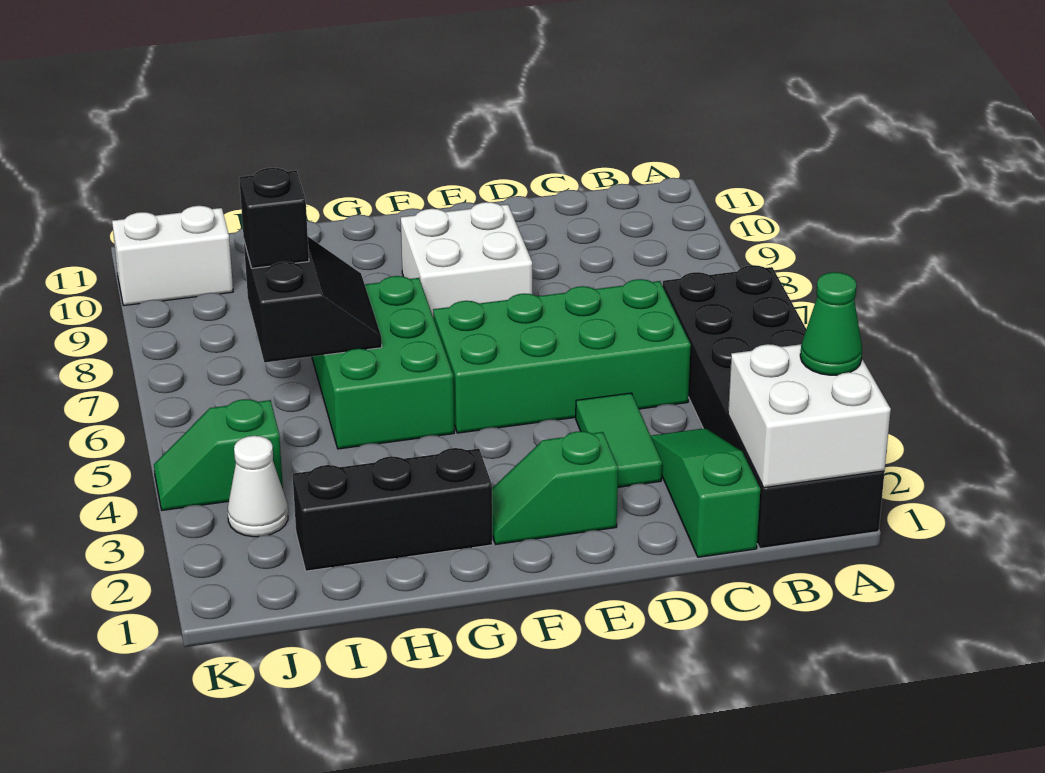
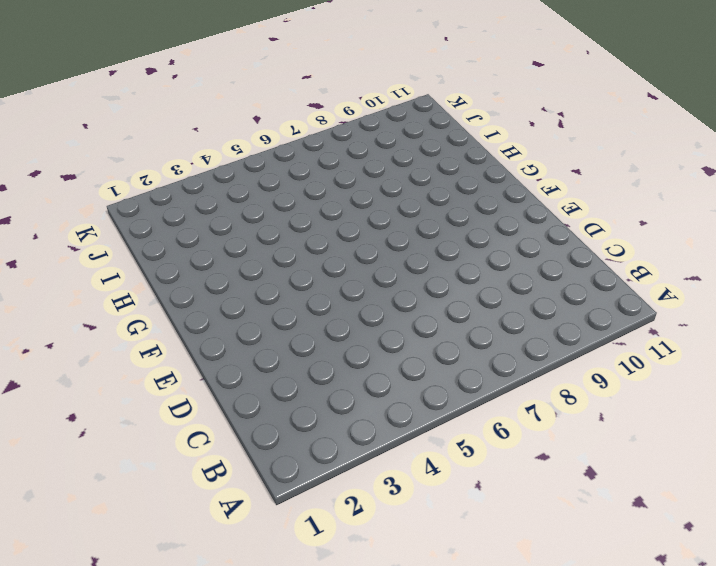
none -> black brick A1:B6 level 1
none -> green slope C1:C3 level 1 top 1
none -> green brick C5:F6 level 1

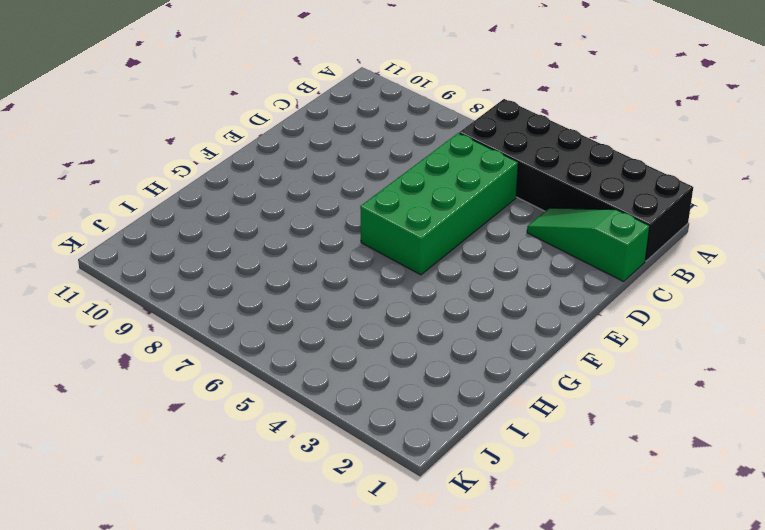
none -> green tile D3:D4 level 1
none -> green slope E2:F2 level 1 top E
none -> white brick E8:F9 level 1

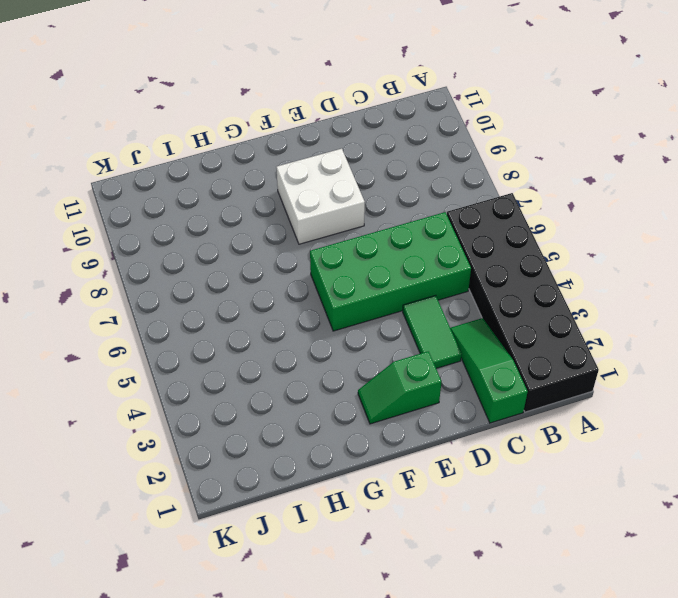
none -> black brick G2:I2 level 1
none -> green brick G5:H7 level 1
none -> white cone J3 level 1

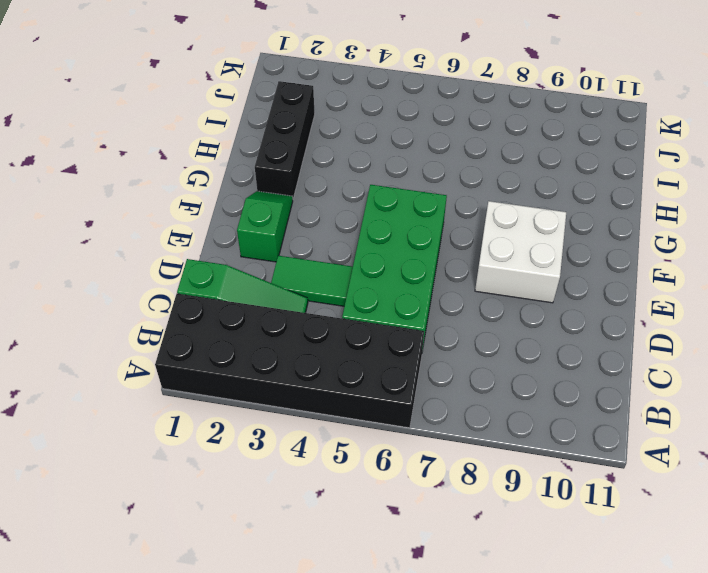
none -> green brick G5:H7 level 1
none -> white cone J3 level 1
none -> green slope J4:K4 level 1 top J

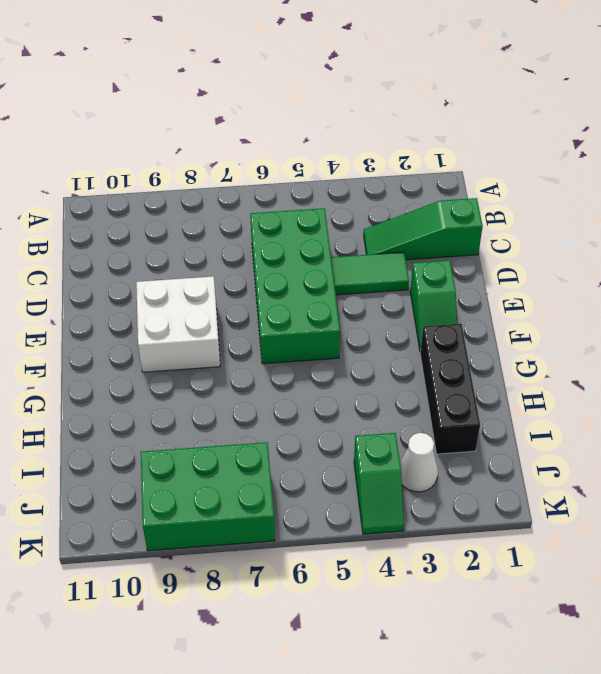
green brick J7:K9 level 1 -> green brick G5:H7 level 1
none -> black brick A1:B6 level 1
none -> white brick J10:K10 level 1
none -> white brick A1:B2 level 2

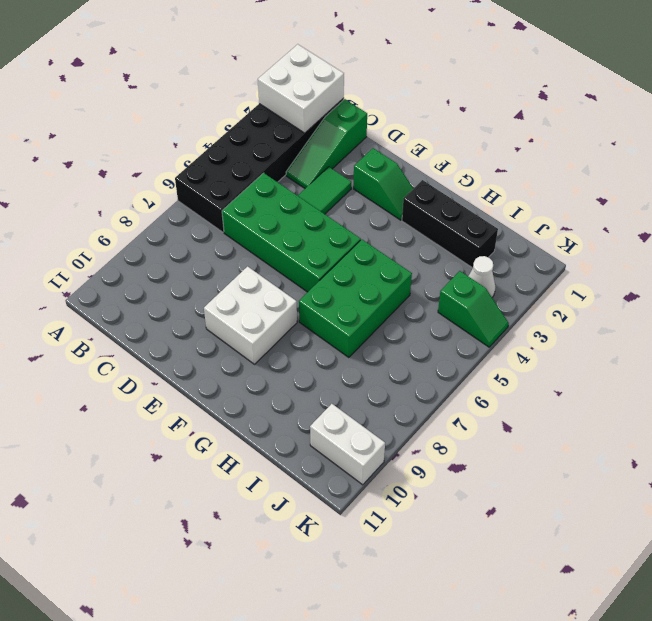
none -> black slope H6:I7 level 2 top I
none -> green cone A2 level 3
none -> black brick I7 level 3

